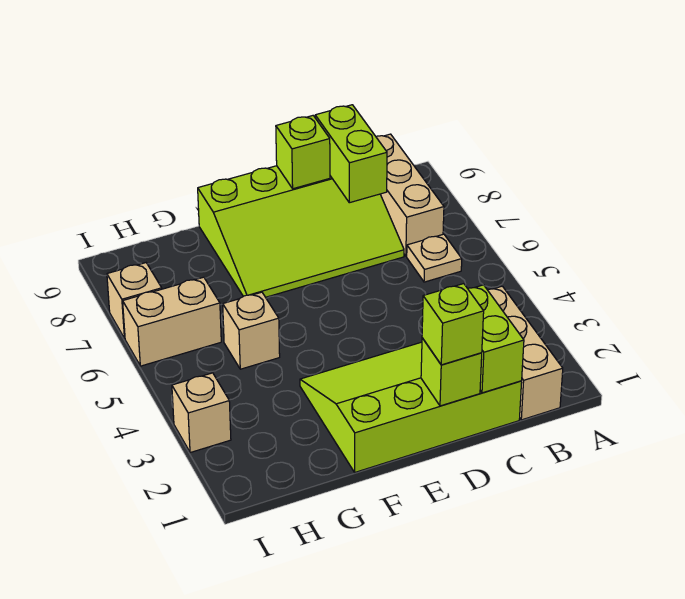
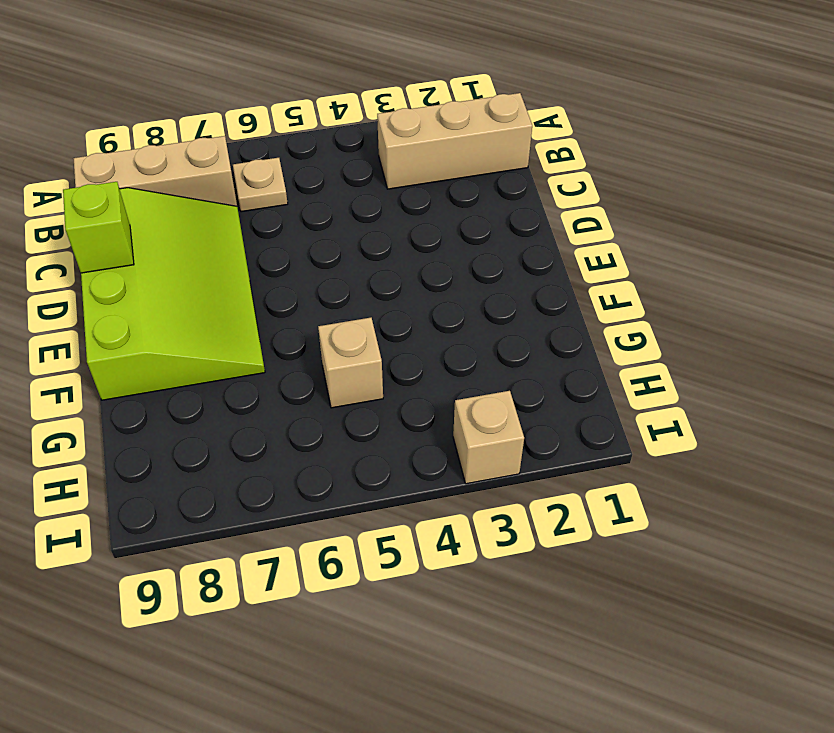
none -> lime slope C1:F3 level 1 top 1
none -> tan brick H6:I6 level 1
none -> tan brick I7 level 1

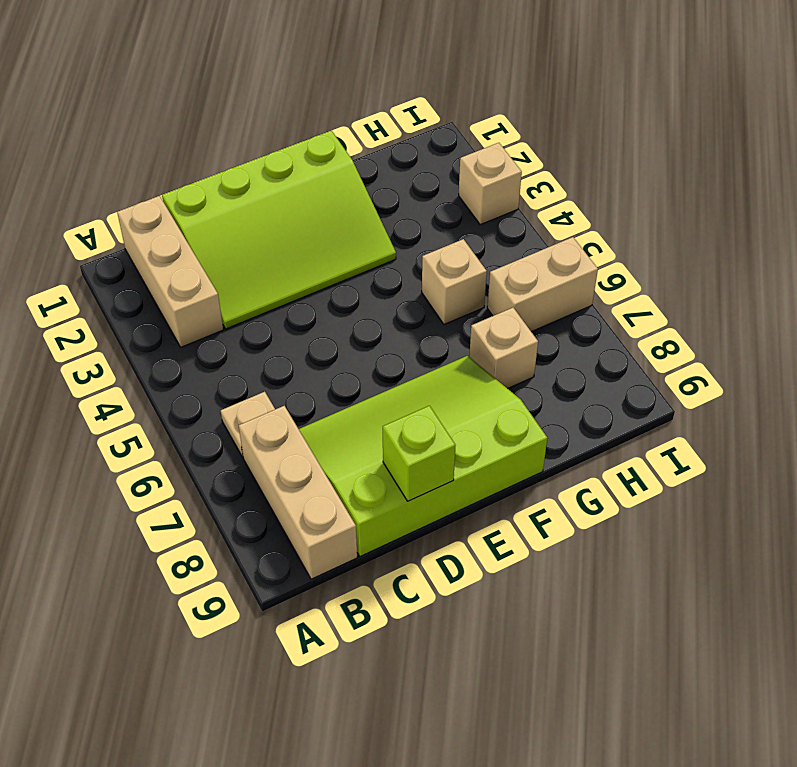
tan brick G7 level 1 -> tan brick I7 level 1
none -> lime brick C1:C2 level 2
none -> lime brick C8:C9 level 2
none -> lime brick D1 level 2

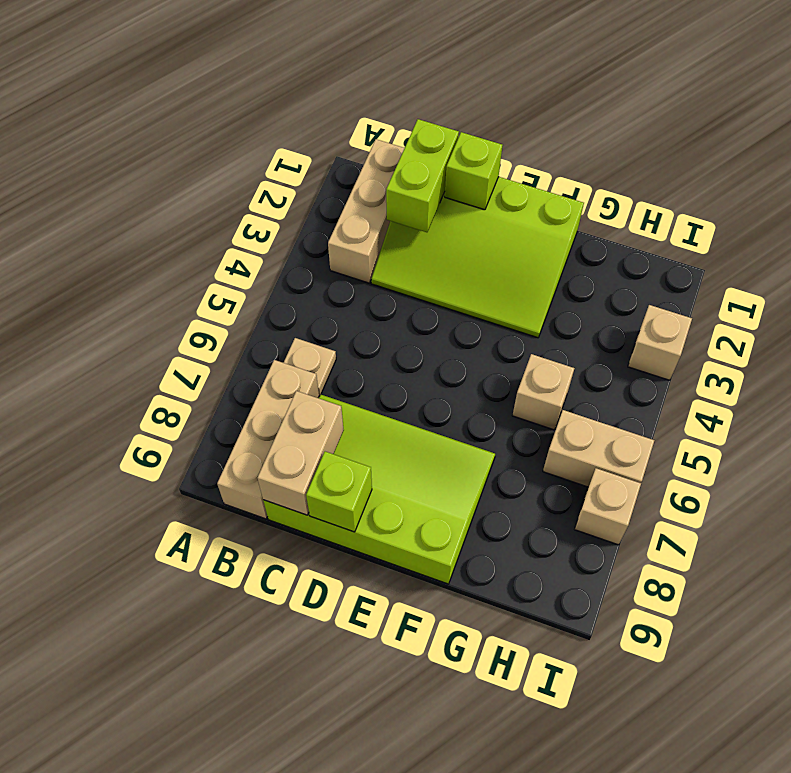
tan brick C8:C9 level 2 -> lime brick C8:C9 level 2
none -> lime brick D1 level 3

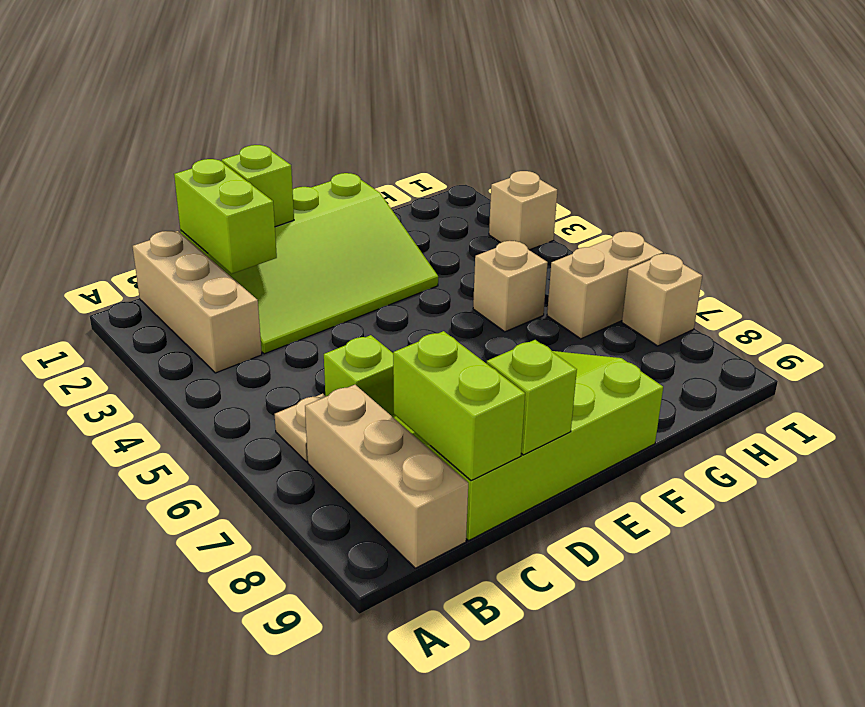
lime brick C6 level 1 -> lime brick D1 level 3

